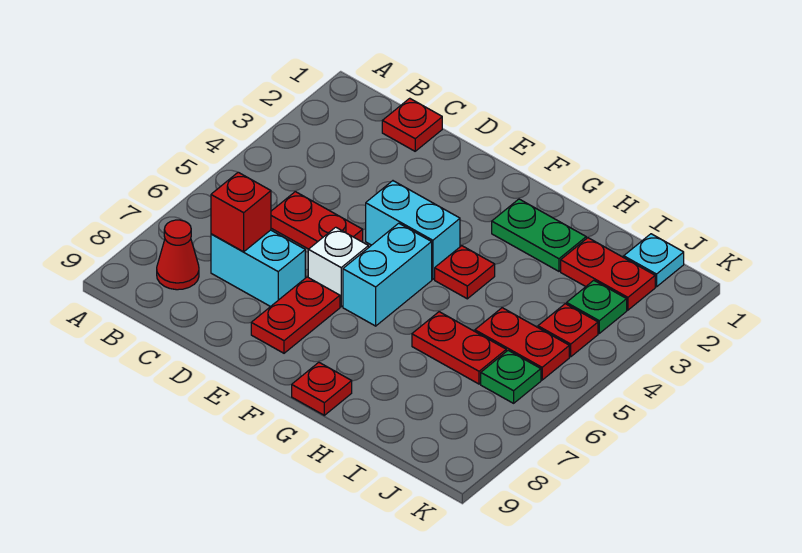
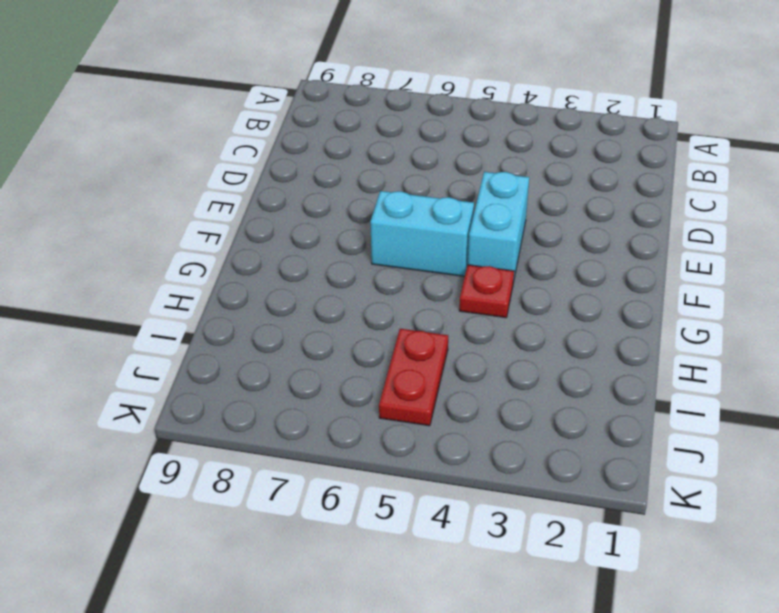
none -> red cone B8 level 1
none -> red plate C1 level 1
none -> red plate C5:D5 level 1

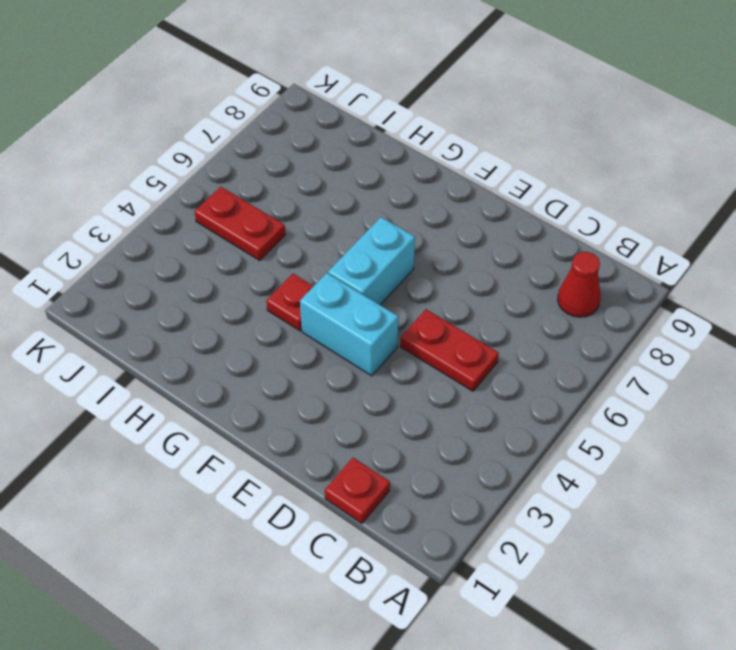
none -> cyan brick C7:D7 level 1
none -> white brick E6 level 1
none -> red plate E7:E8 level 1

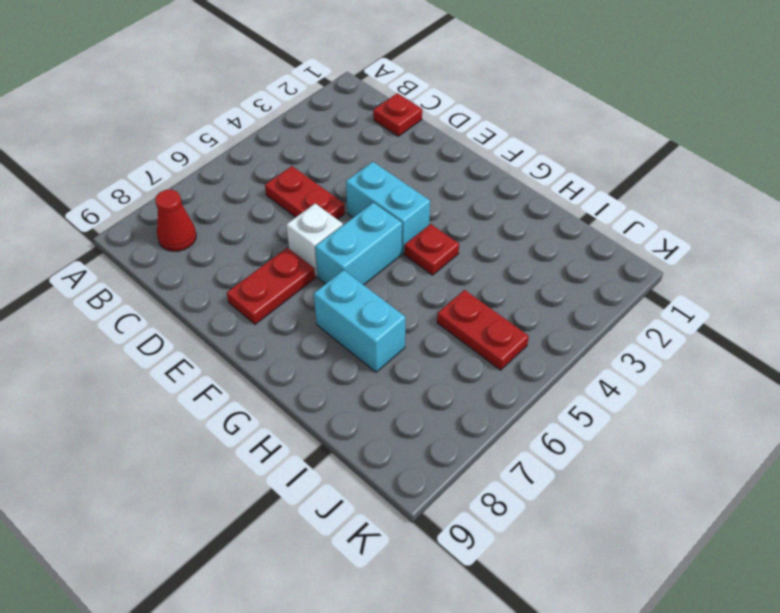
cyan brick G7:H7 level 1 -> cyan brick C7:D7 level 1
none -> green plate G2:H2 level 1
none -> red plate G9 level 1
none -> red plate H6:I6 level 1

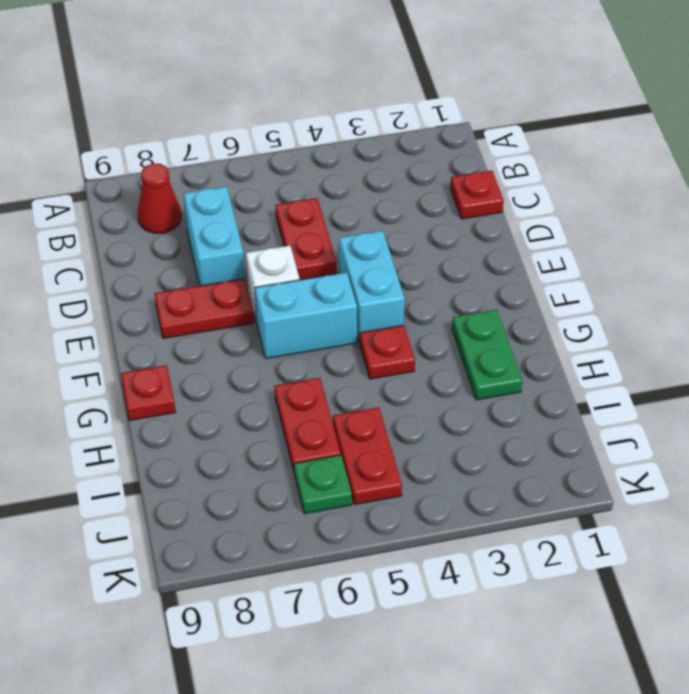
none -> red plate I2:J2 level 1
none -> cyan plate J1 level 1
none -> green plate J3 level 1

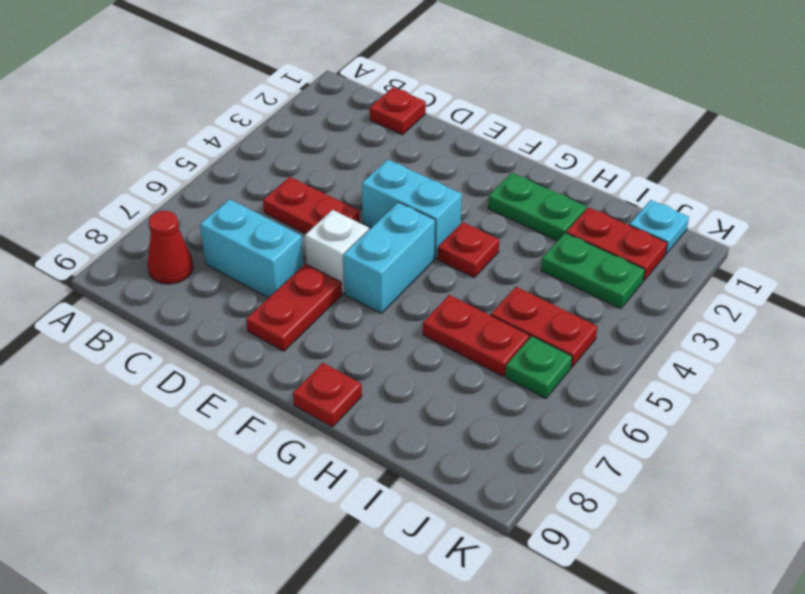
green plate I3:J3 level 1 -> green plate J3 level 1
none -> red plate J4 level 1
none -> red brick C7 level 2

